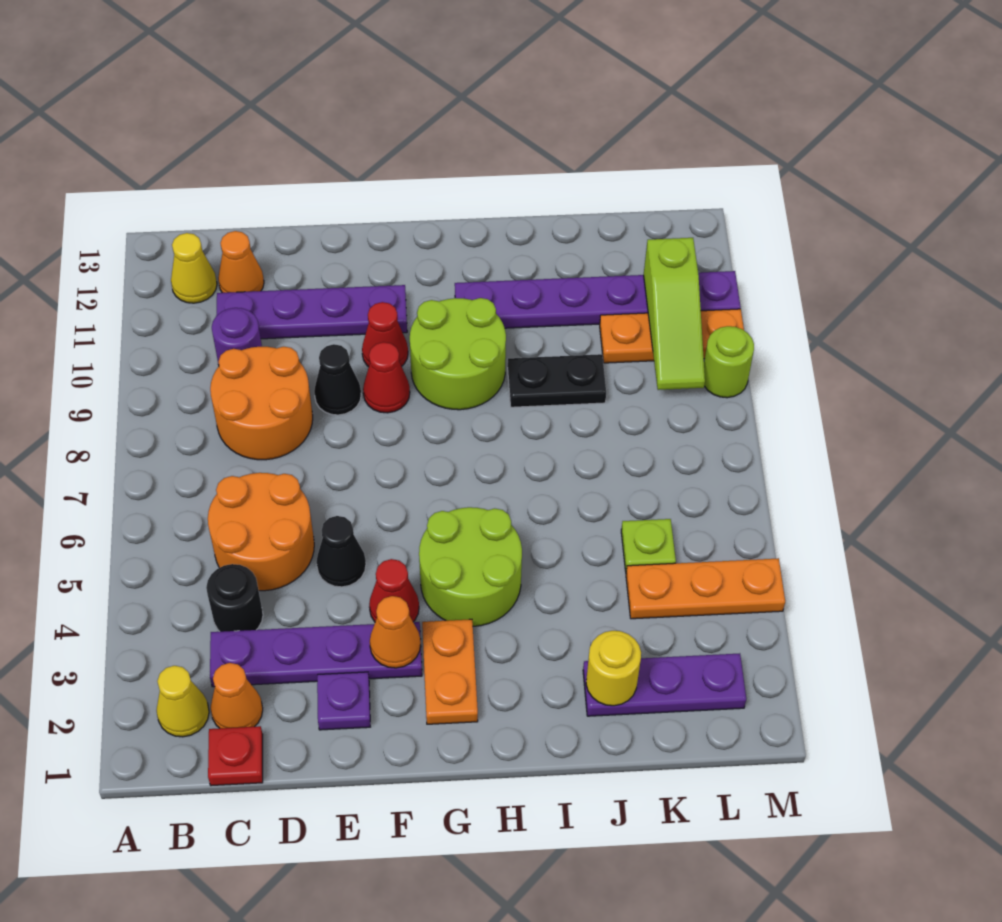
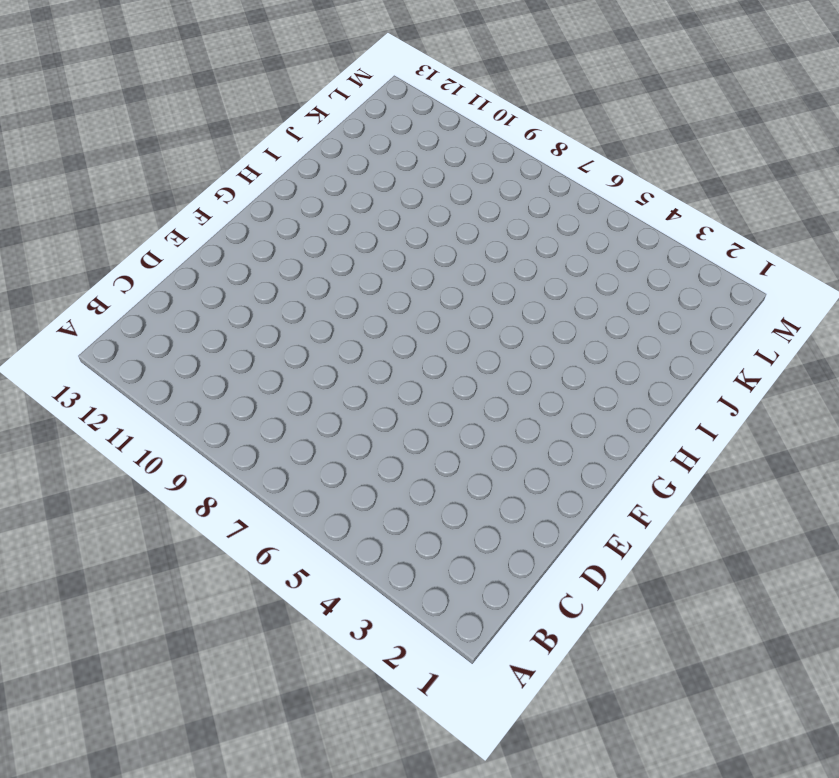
none -> yellow cone B2 level 1
none -> yellow cone B12 level 1
none -> red plate C1 level 1
none -> orange cone C2 level 1

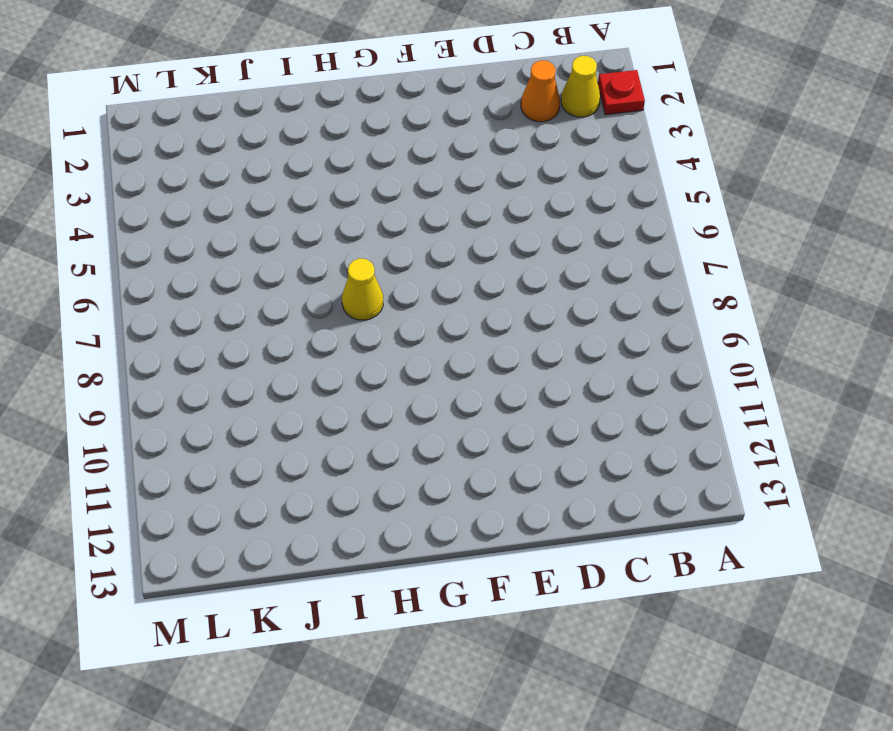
red plate A2 level 1 -> red plate C1 level 1
yellow cone H7 level 1 -> yellow cone B12 level 1
none -> purple plate C3:F3 level 1
none -> black round brick C4 level 1
none -> orange round brick C5:D6 level 1
none -> orange round brick C8:D9 level 1

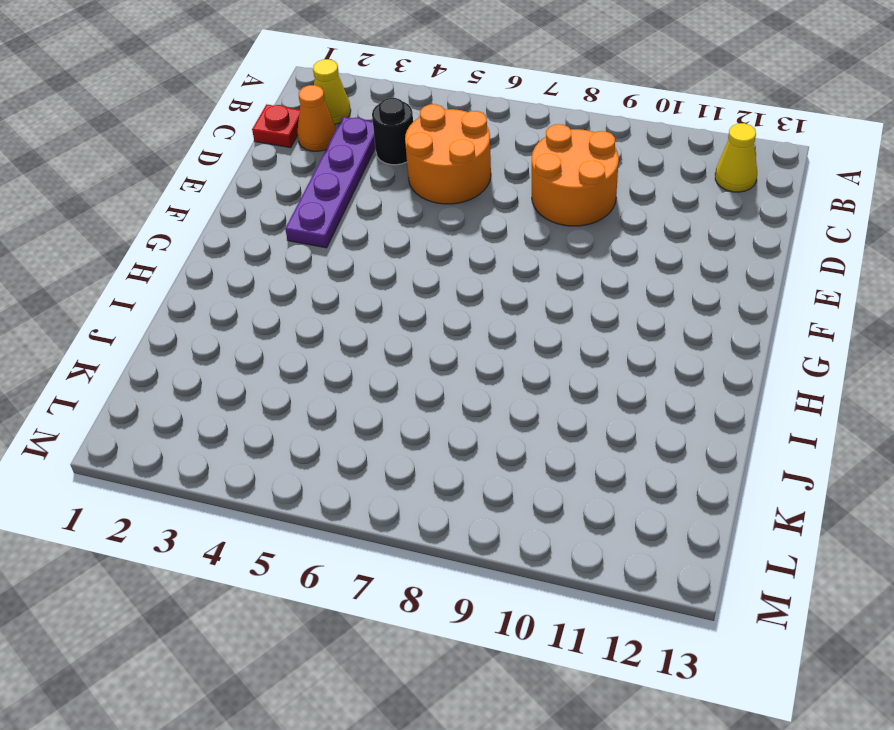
none -> purple round brick C10 level 1
none -> purple plate C11:F11 level 1
none -> orange cone C12 level 1
none -> purple plate E2 level 1

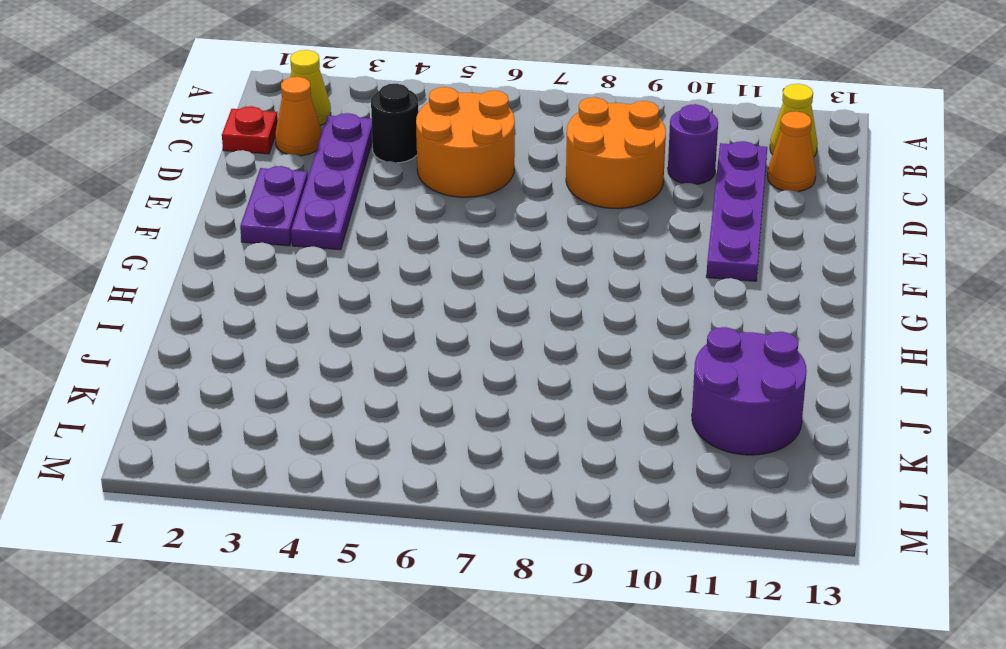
purple plate E2:F2 level 1 -> purple plate E2 level 1
purple round brick J11:K12 level 1 -> purple plate H11:M11 level 1
none -> black cone E5 level 1
none -> black cone E9 level 1
none -> red cone F4 level 1
none -> red cone F9 level 1

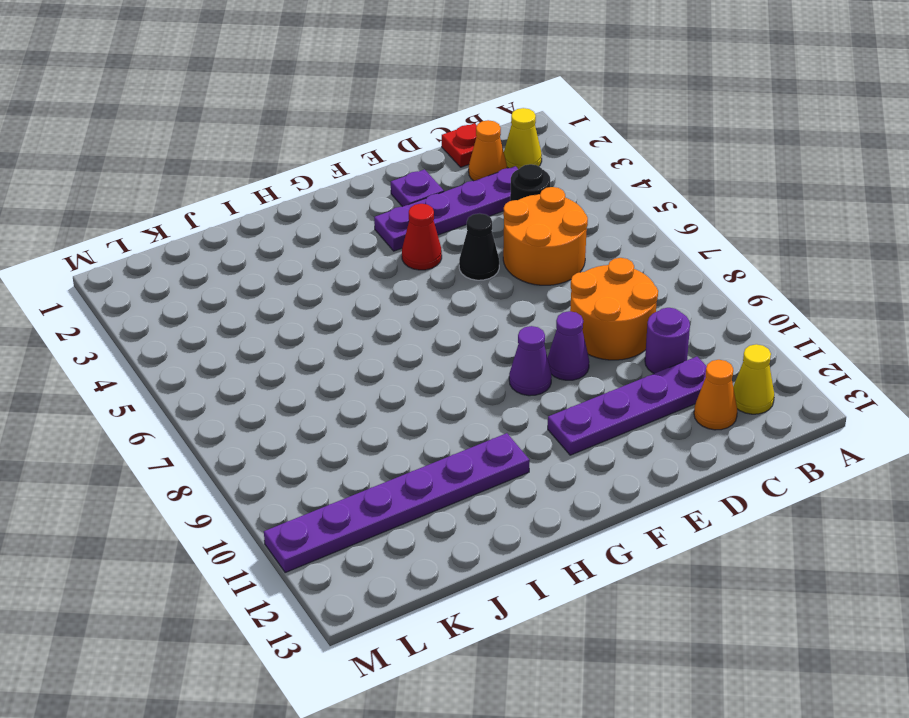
purple cone E9 level 1 -> black cone E9 level 1
purple cone F9 level 1 -> red cone F9 level 1
none -> red cone F10 level 1
none -> orange plate G2:G3 level 1
none -> lime round brick G4:H5 level 1
none -> lime round brick G9:H10 level 1

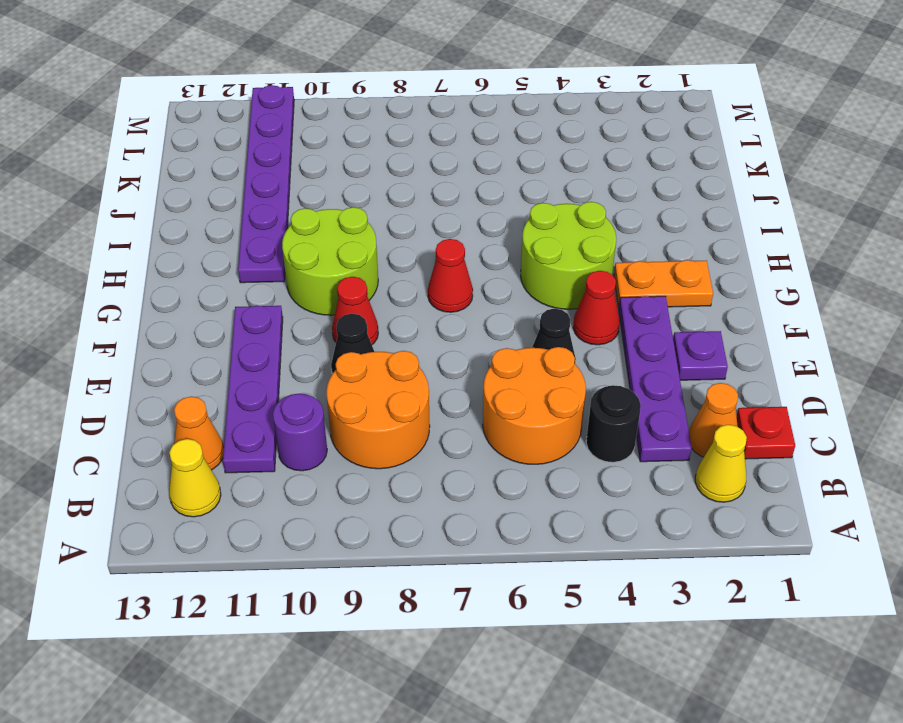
red cone G7 level 1 -> red cone F10 level 1
none -> black plate I9:J9 level 1
none -> purple plate J2:L2 level 1
none -> orange plate K4:M4 level 1
none -> lime plate K5 level 1

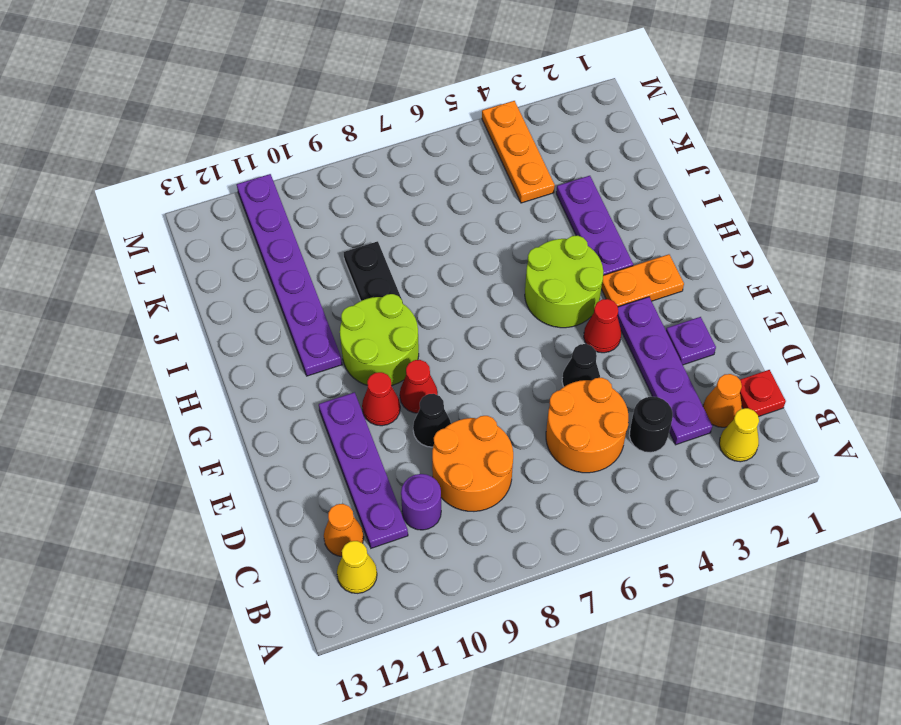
purple plate H3:J3 level 1 -> purple plate J2:L2 level 1
none -> lime plate K5 level 1
none -> orange plate K10:M10 level 1
none -> lime round brick M9 level 1
none -> orange cone F3 level 2

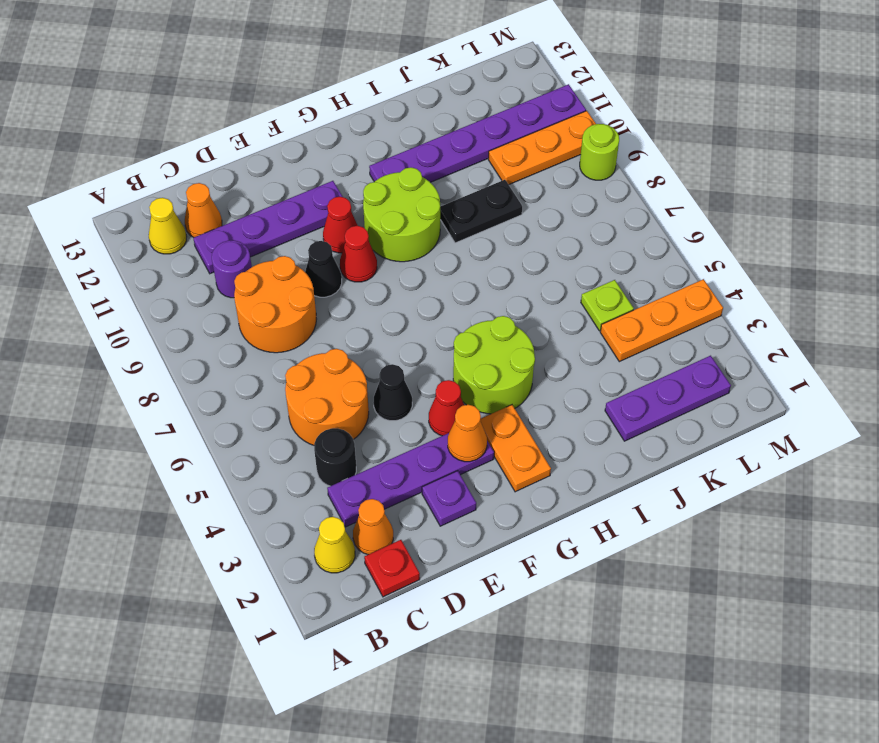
none -> yellow round brick J2 level 2
none -> lime slope L9:L11 level 2 top 11

